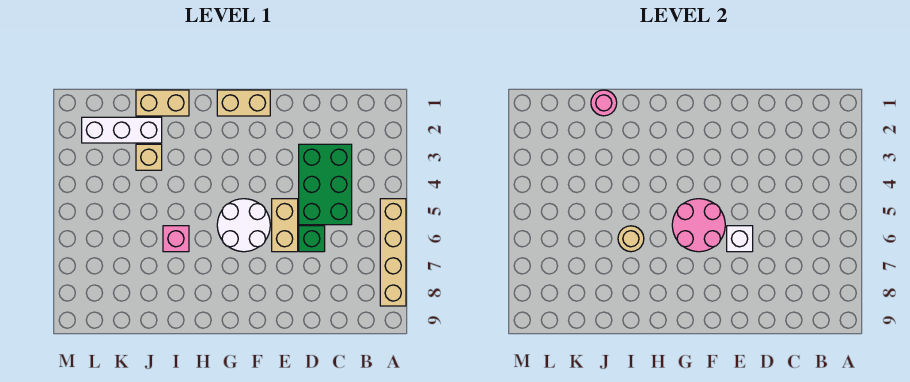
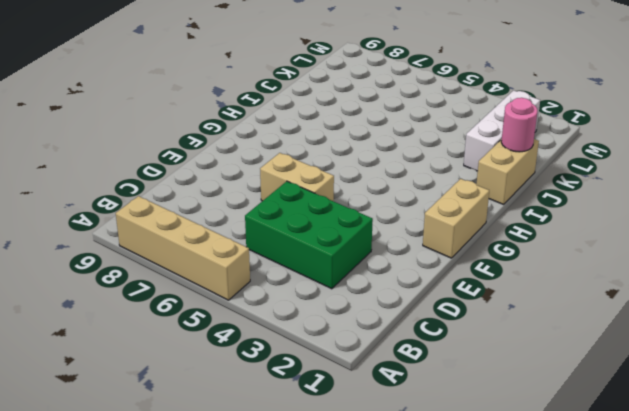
none -> green brick D6 level 1
none -> white round brick F5:G6 level 1
none -> pink brick I6 level 1

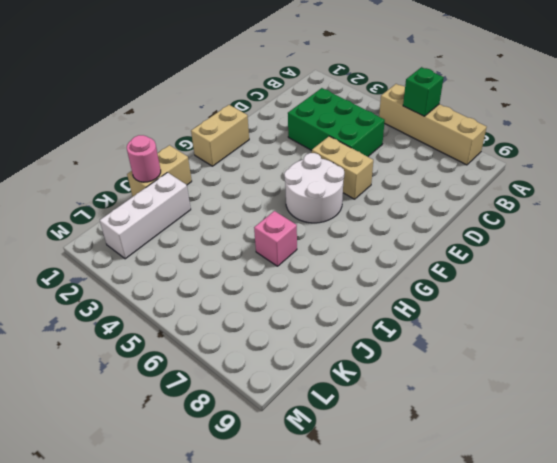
green brick A6 level 2 -> green brick D6 level 1
none -> tan brick J3 level 1
none -> white brick E6 level 2
none -> pink round brick F5:G6 level 2

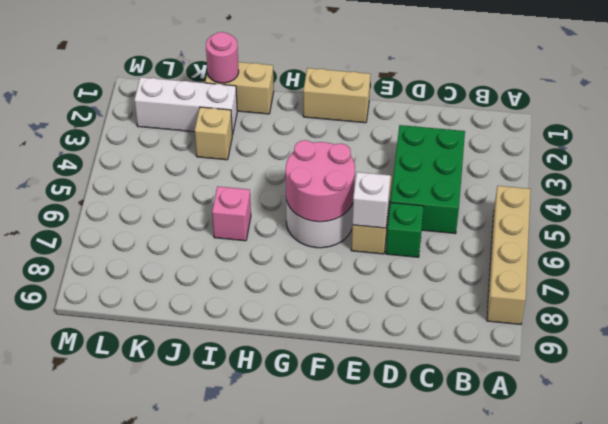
none -> tan round brick I6 level 2

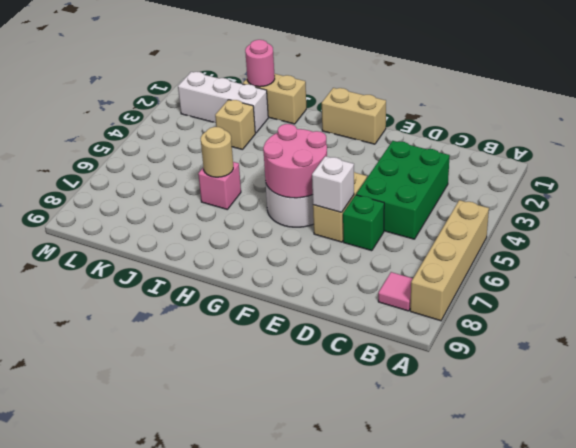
pink tile B8 level 1 -> none

